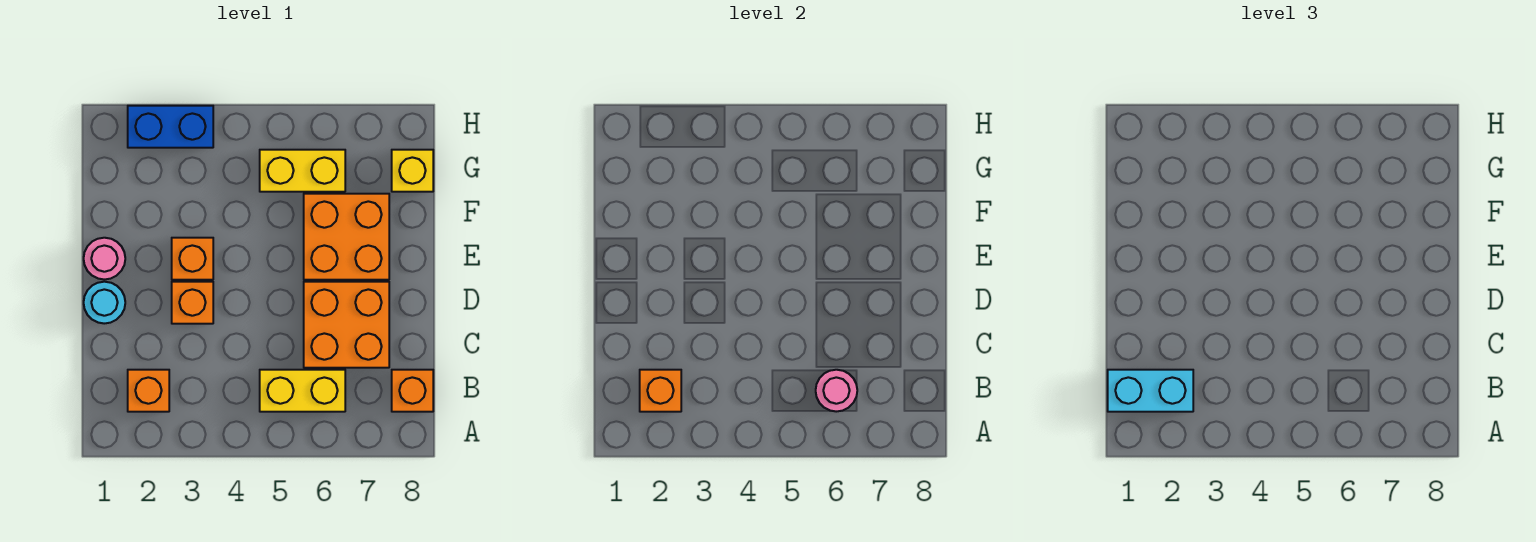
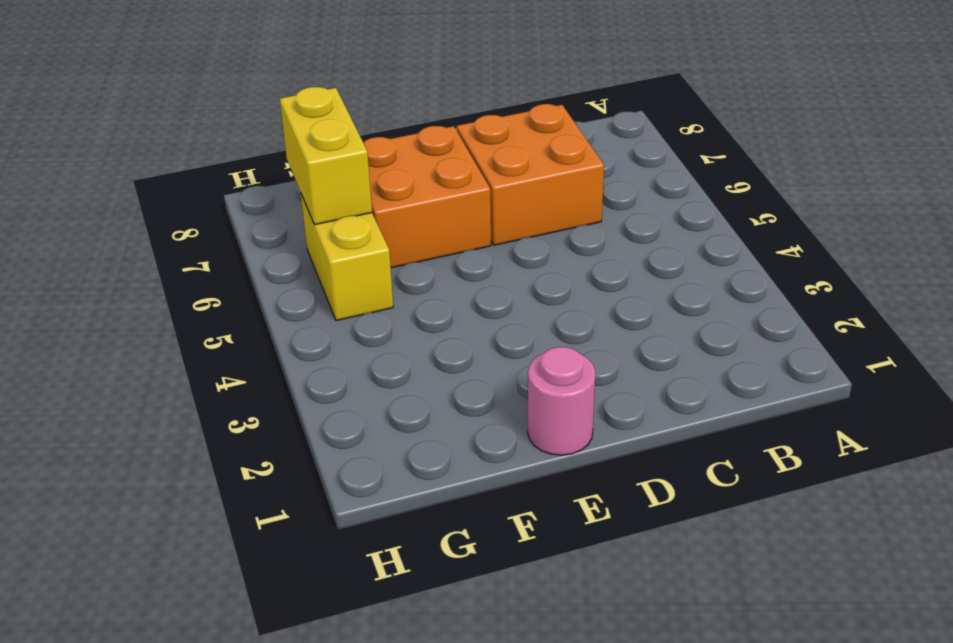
yellow brick G6:G7 level 2 -> yellow brick B5:B6 level 1
none -> orange brick B2 level 1
none -> orange brick B8 level 1
none -> cyan round brick D1 level 1

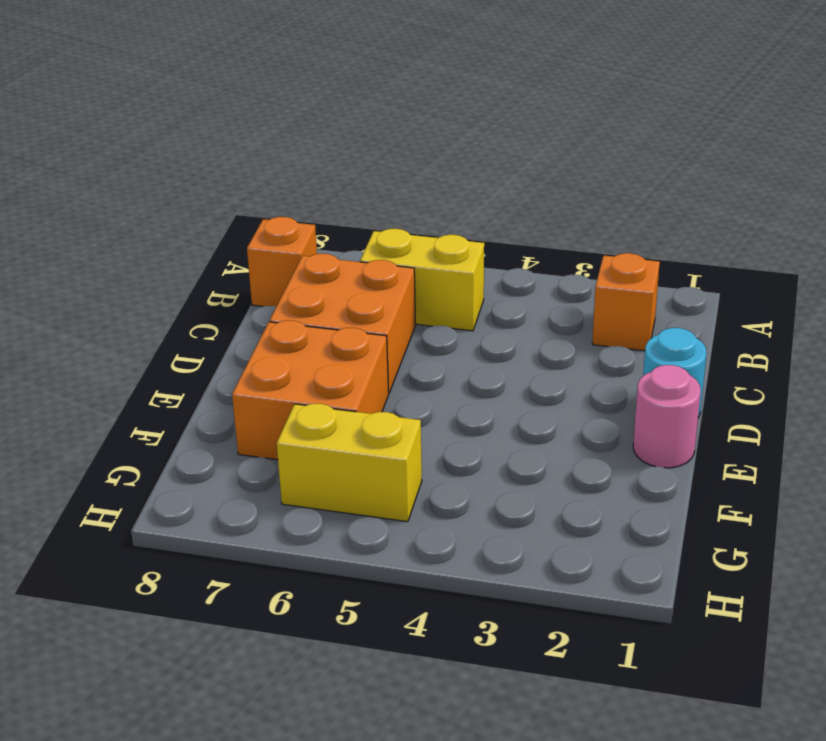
none -> orange brick D3 level 1
none -> orange brick E3 level 1
none -> yellow brick G8 level 1

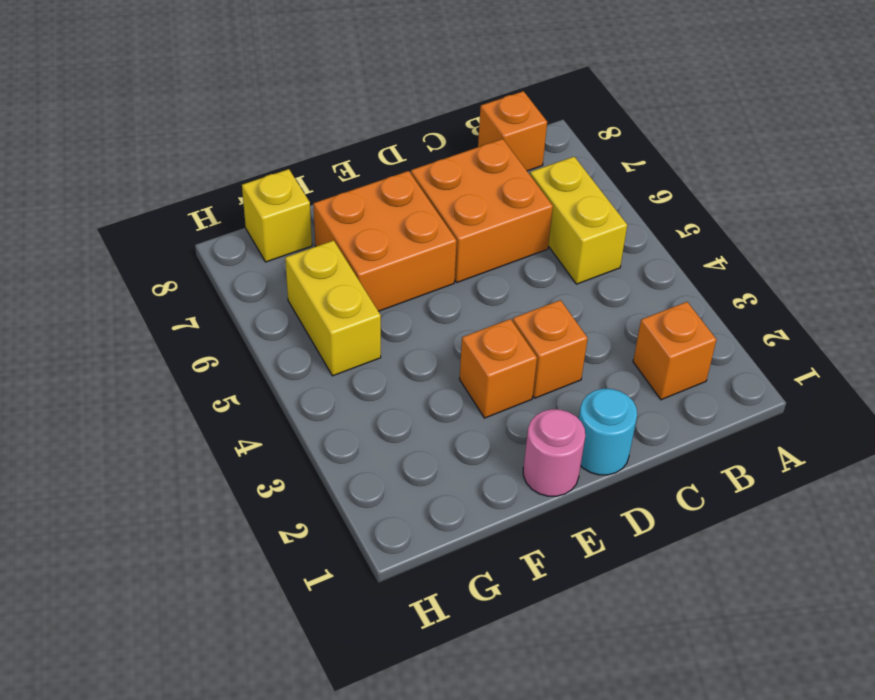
none -> blue brick H2:H3 level 1
none -> orange brick B2 level 2
none -> pink round brick B6 level 2

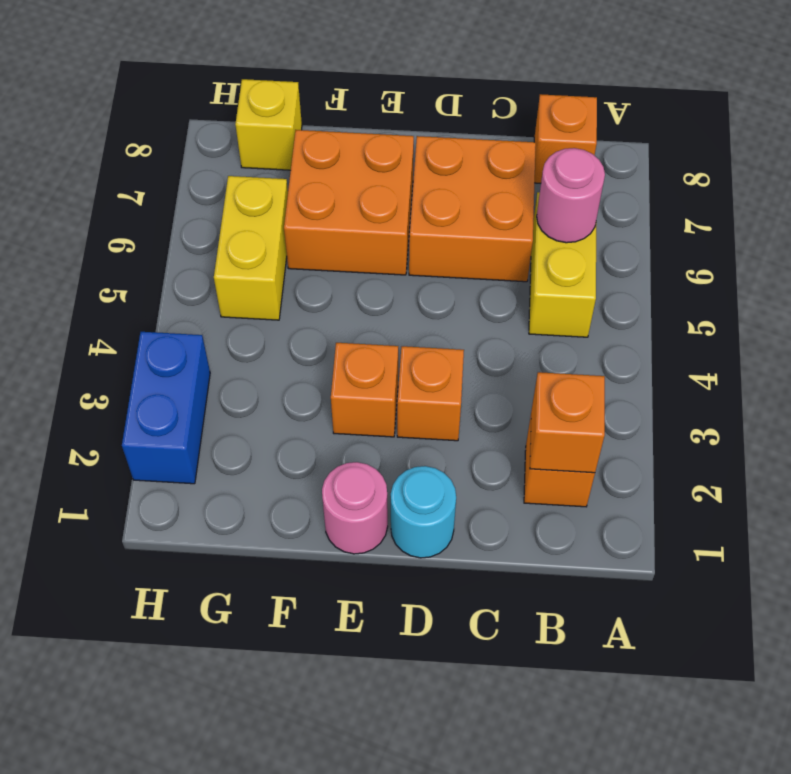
none -> cyan brick B1:B2 level 3

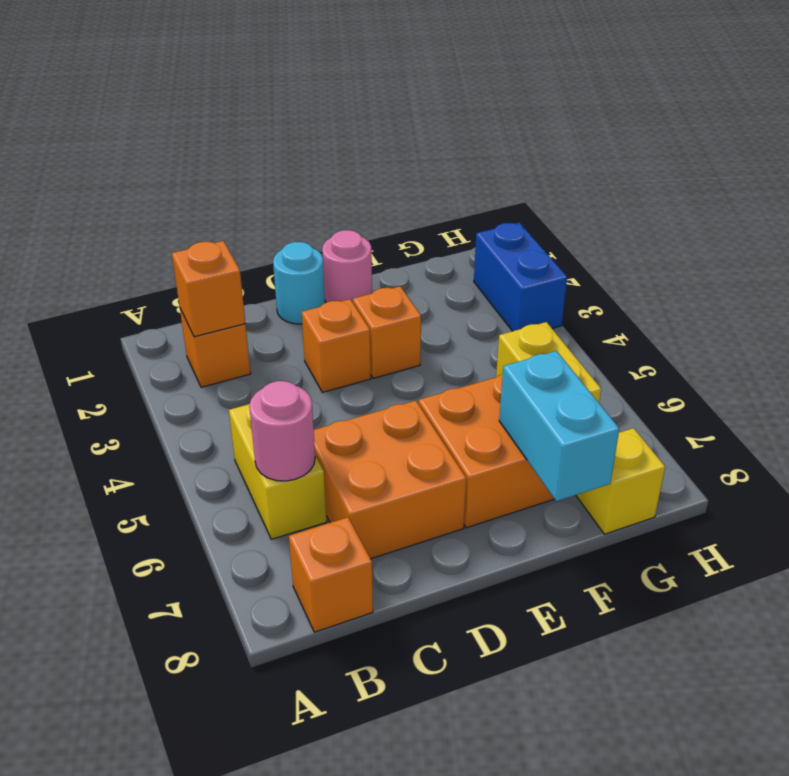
cyan brick F7:F8 level 2 -> cyan brick B1:B2 level 3

